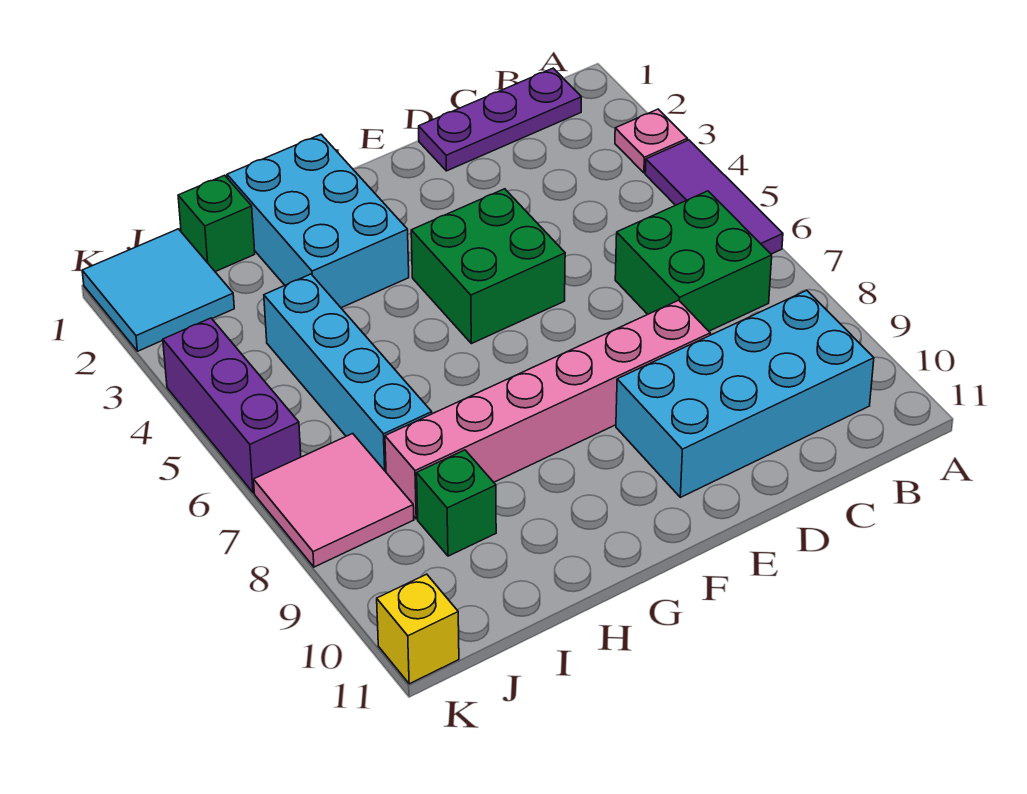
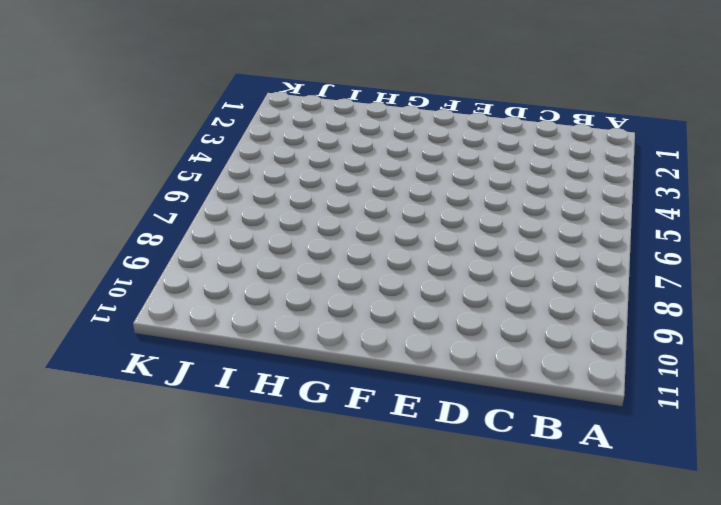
none -> pink plate A3 level 1
none -> purple tile A4:A6 level 1
none -> purple plate B1:D1 level 1

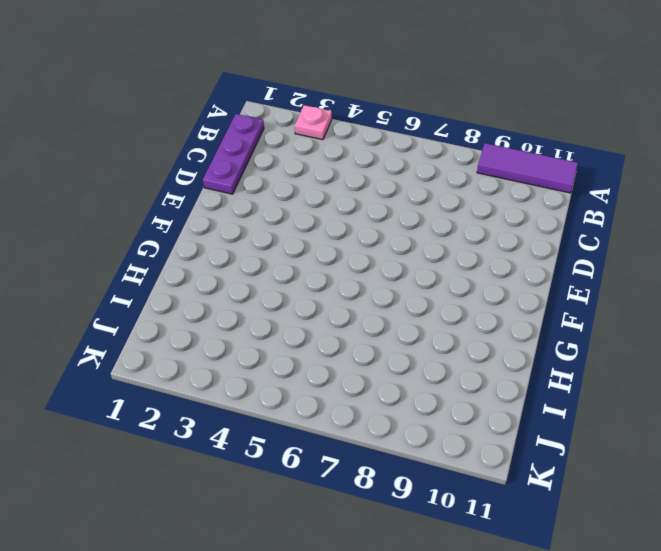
purple tile A9:A11 level 1 -> purple tile A4:A6 level 1
none -> green brick B6:C7 level 1
none -> cyan brick B9:E10 level 1
none -> pink brick D8:I8 level 1

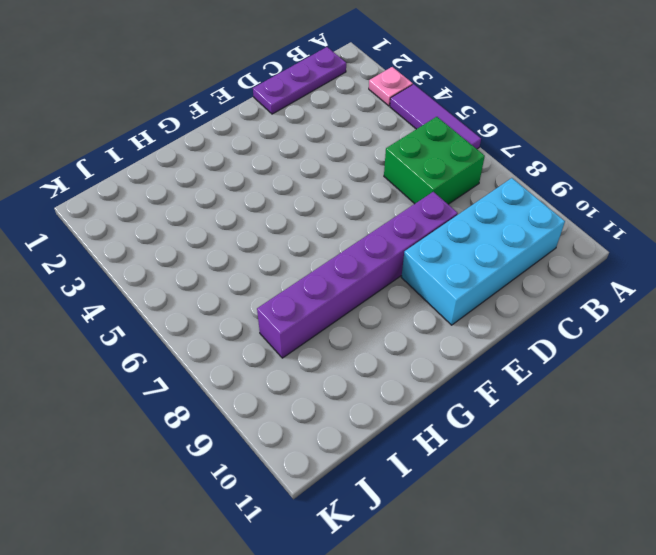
purple brick D8:I8 level 1 -> pink brick D8:I8 level 1
none -> green brick E4:F5 level 1
none -> cyan brick G1:H3 level 1
none -> green brick I1 level 1

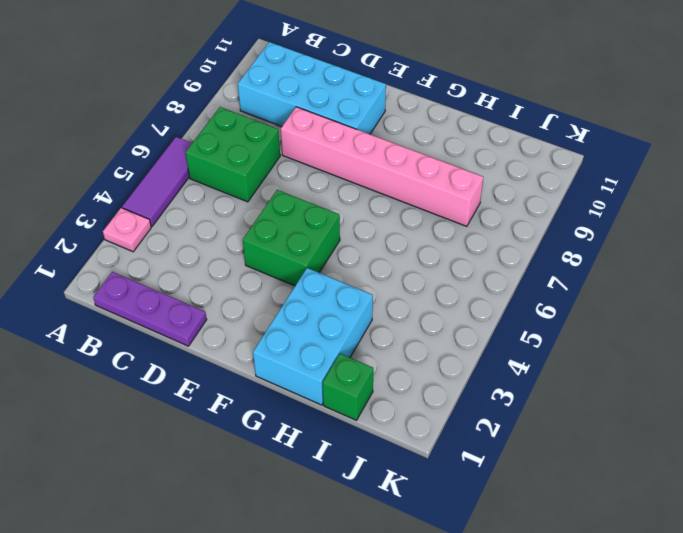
none -> cyan brick I4:I7 level 1
none -> green brick I9 level 1
none -> cyan tile J1:K2 level 1

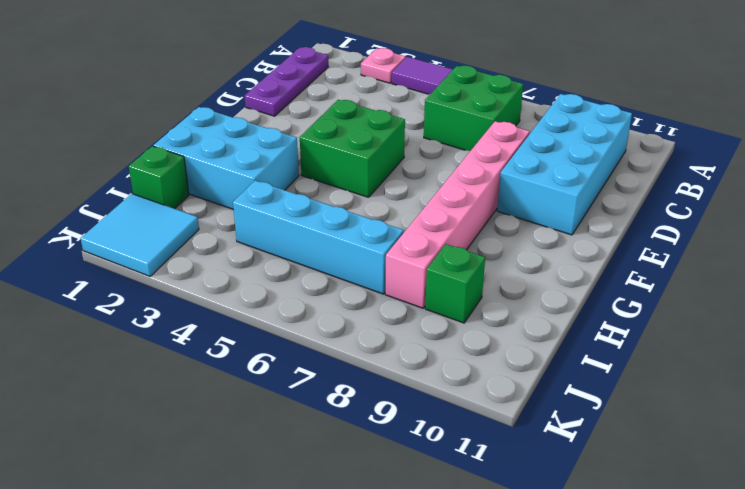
none -> pink tile J7:K8 level 1
none -> purple brick K4:K6 level 1
none -> yellow brick K11 level 1

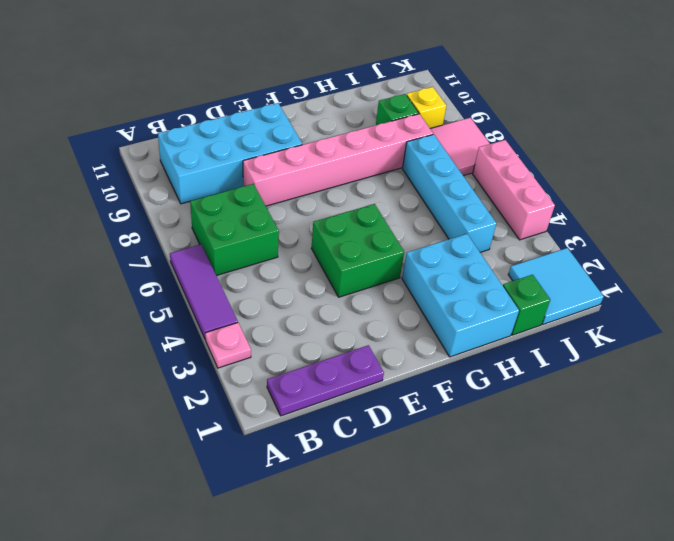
yellow brick J9 level 1 -> yellow brick K11 level 1
pink brick K4:K6 level 1 -> purple brick K4:K6 level 1

